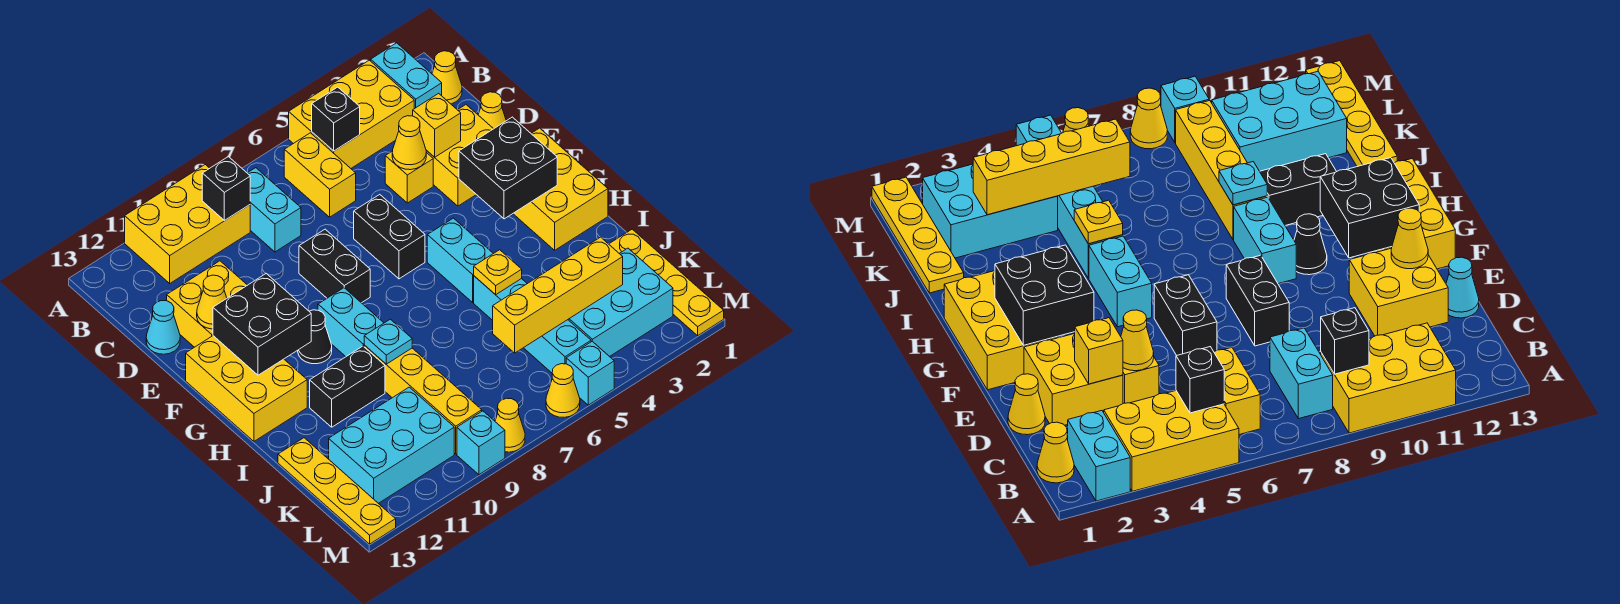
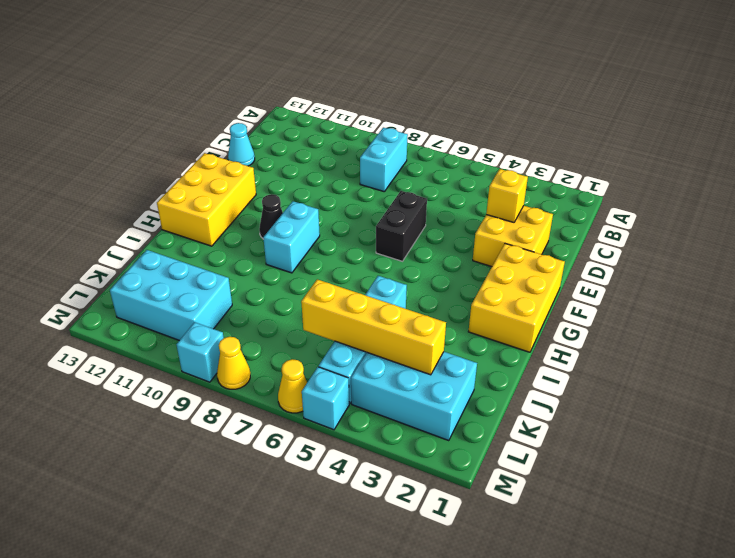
none -> cyan brick A2:B2 level 1
none -> yellow brick A3:B5 level 1
none -> yellow brick A9:B11 level 1
none -> yellow cone B1 level 1

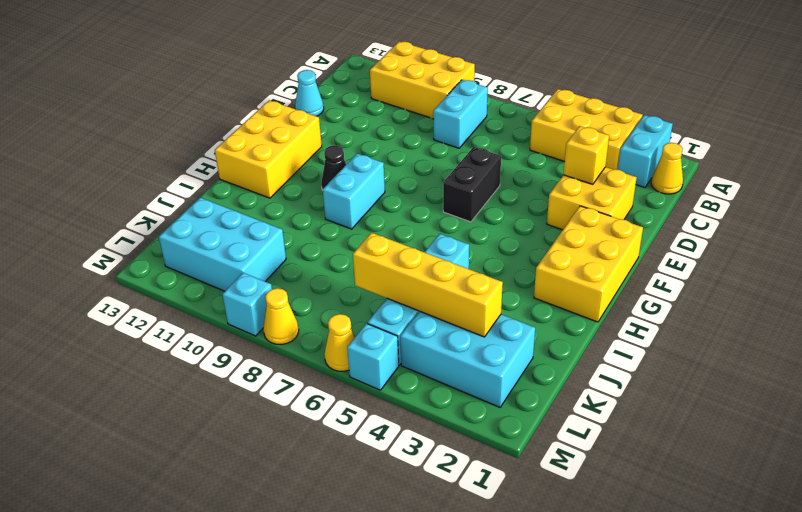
none -> yellow brick B6:C6 level 1
none -> yellow cone D1 level 1
none -> yellow brick D4 level 1
none -> yellow brick D11:E12 level 1

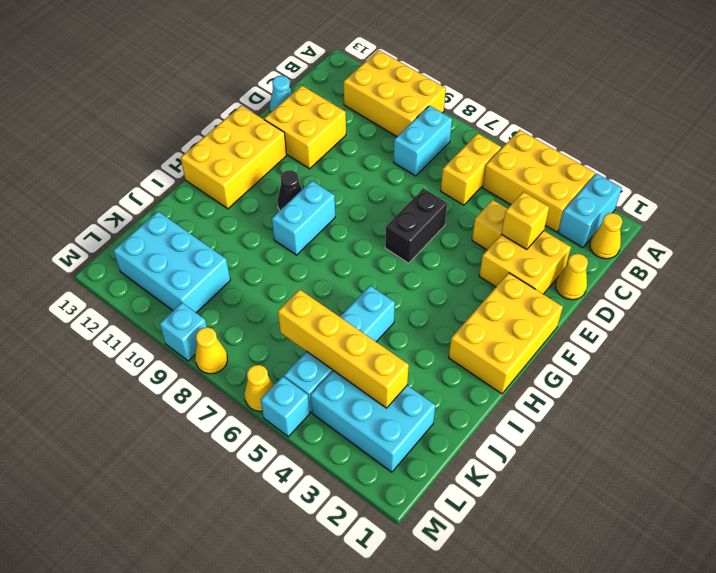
none -> black brick E8:F8 level 1
none -> cyan brick G5:H5 level 1
none -> yellow brick I9:L9 level 1
none -> black brick I10:I11 level 1

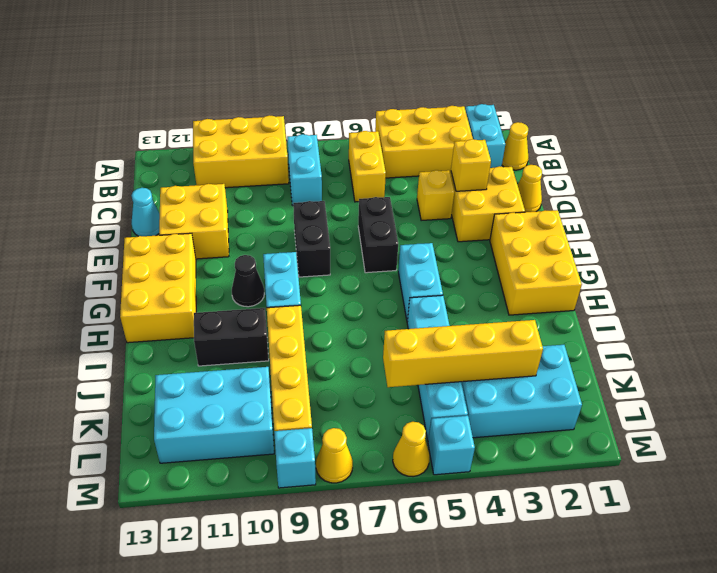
none -> yellow plate J1:M1 level 1
none -> yellow plate J13:M13 level 1
none -> black brick B5 level 2
none -> black brick B9 level 2

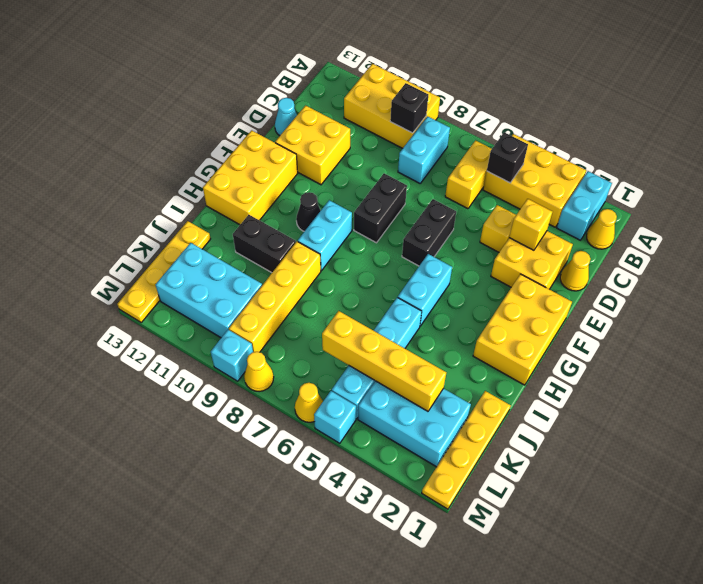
none -> yellow cone D4 level 2
none -> yellow cone E12 level 2
none -> black brick F2:G3 level 2
none -> black brick F11:G12 level 2

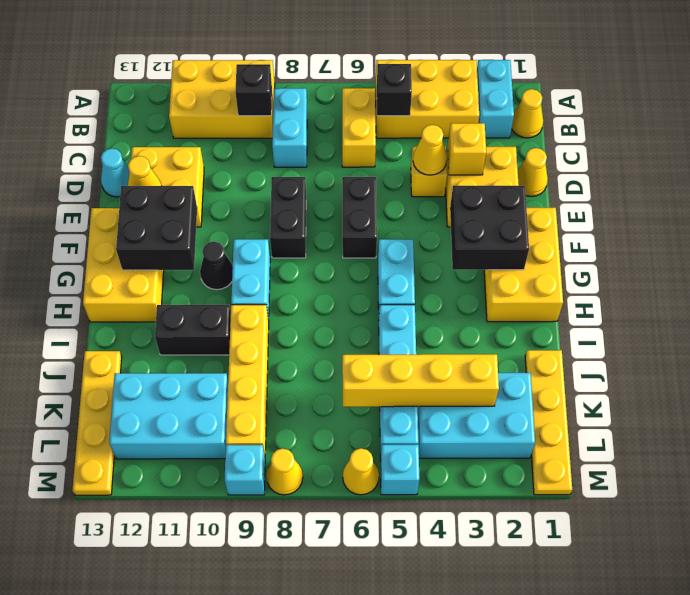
none -> yellow plate I5 level 2
none -> cyan plate I9 level 2

